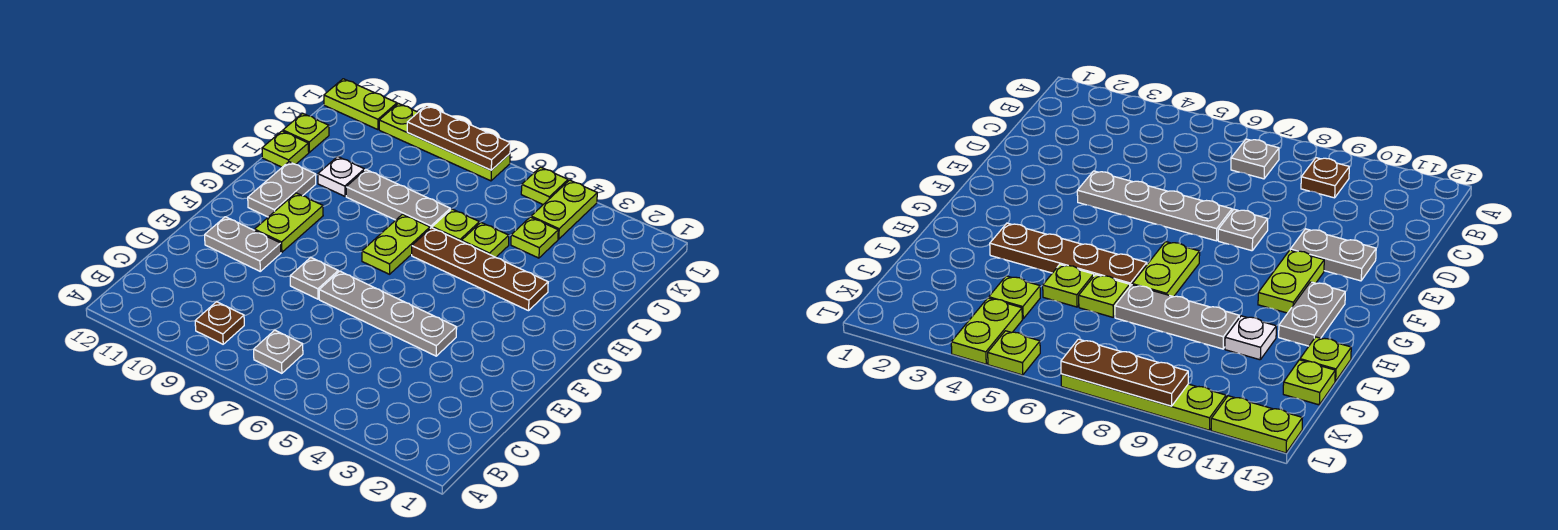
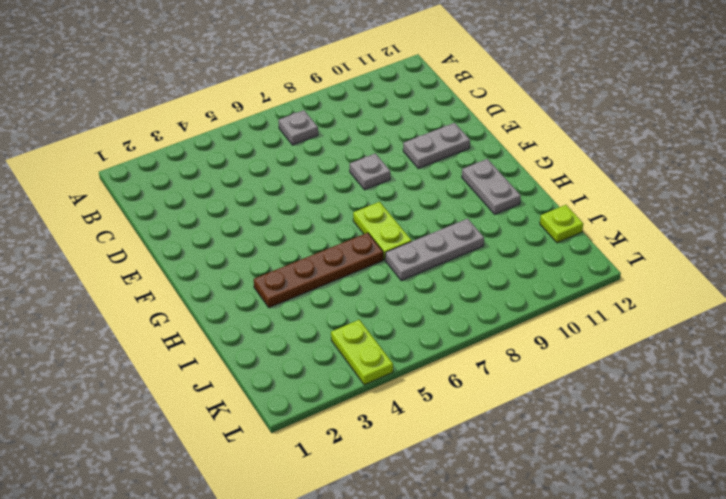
none -> brown plate B9 level 1
none -> grey plate E4:E7 level 1
none -> lime plate F10:G10 level 1

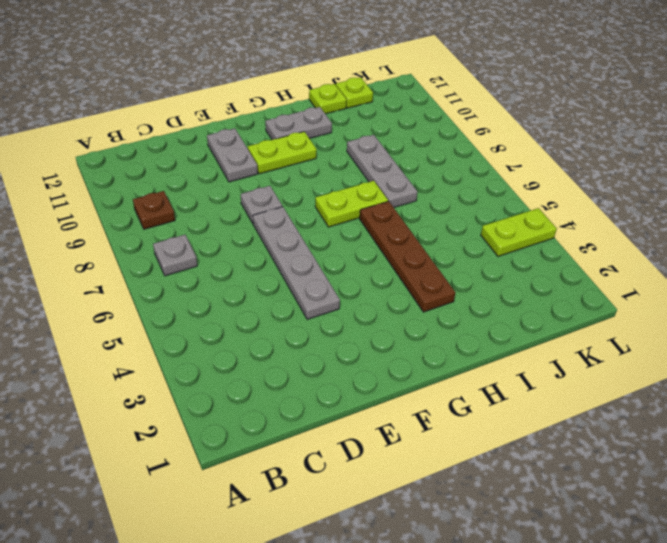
none -> lime plate I5 level 1
none -> lime plate I6 level 1
none -> white plate I10 level 1

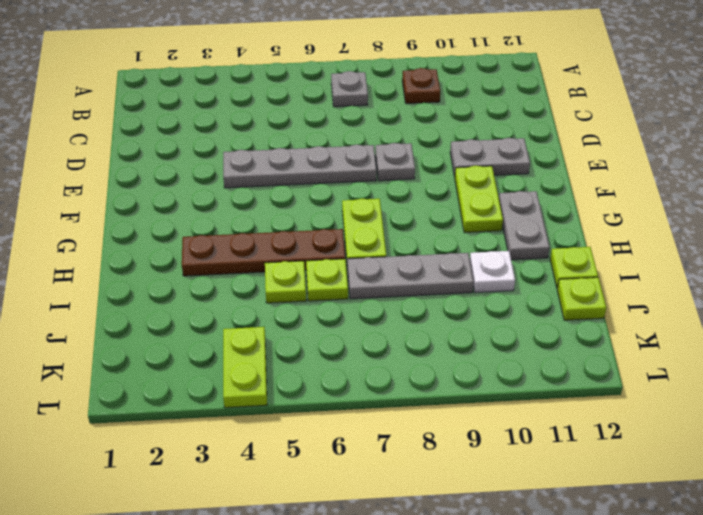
none -> lime plate J4 level 1
none -> lime plate L5 level 1
none -> lime plate L7:L10 level 1

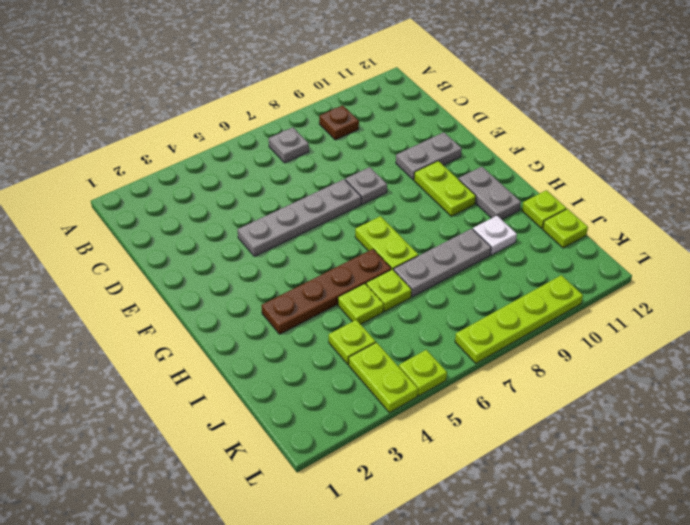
none -> lime plate L11:L12 level 1
none -> brown plate L7:L9 level 2

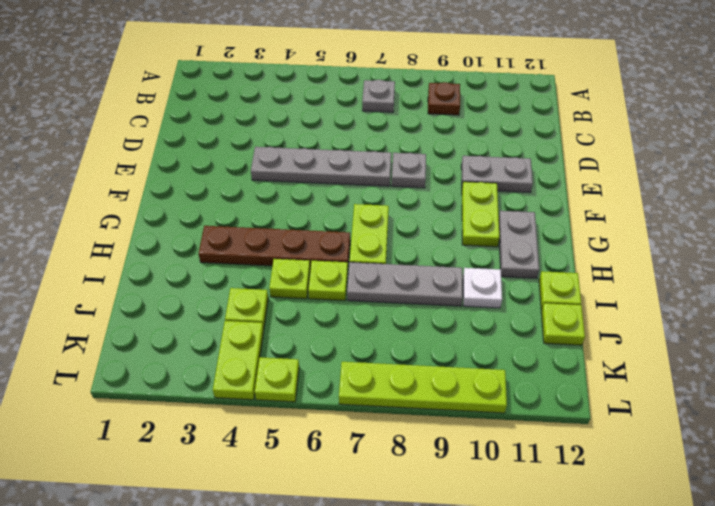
none -> lime plate L11:L12 level 1
none -> brown plate L7:L9 level 2

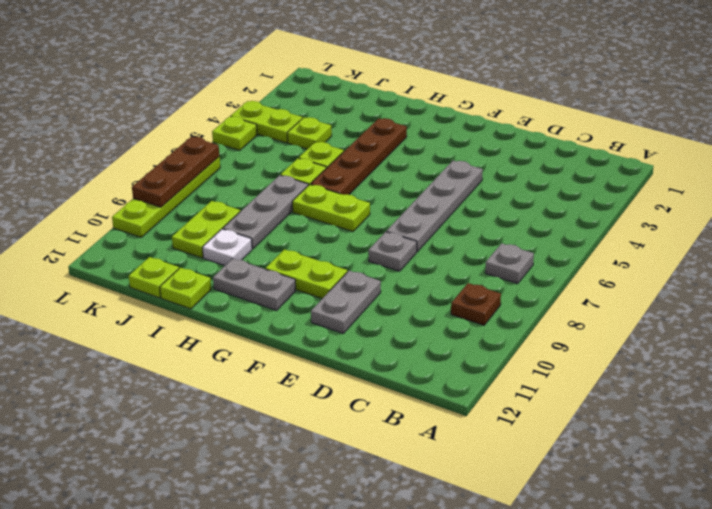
lime plate J9:J10 level 1 -> lime plate L11:L12 level 1

